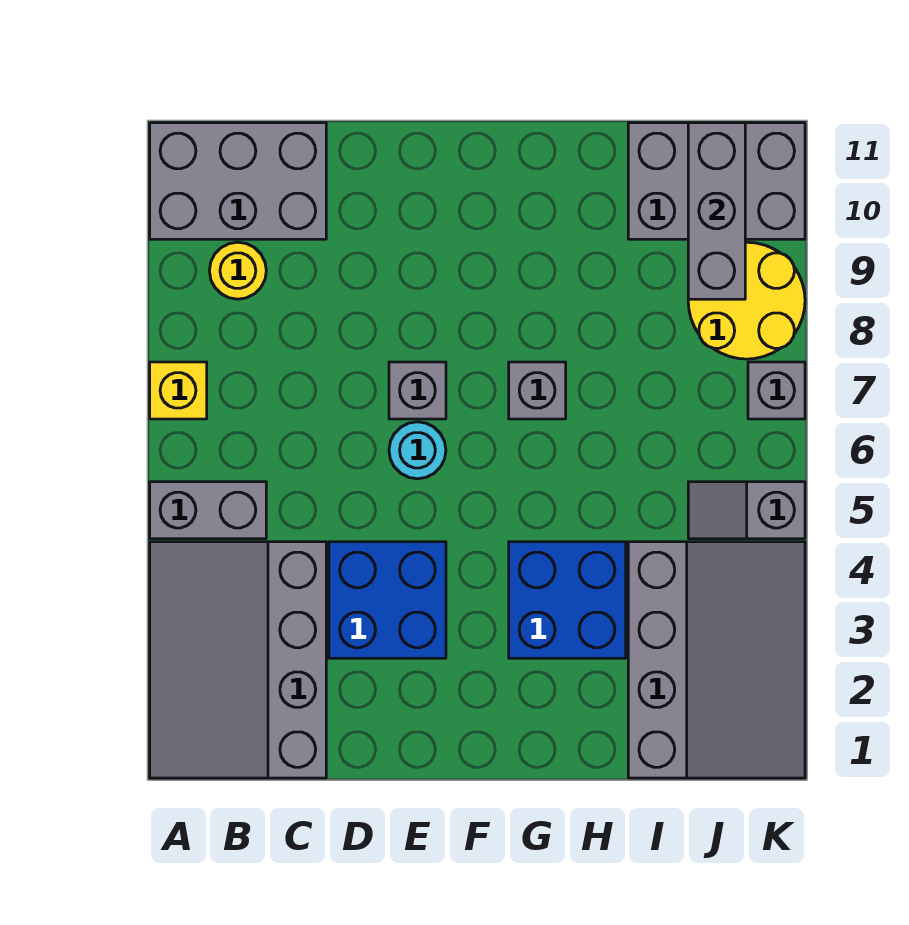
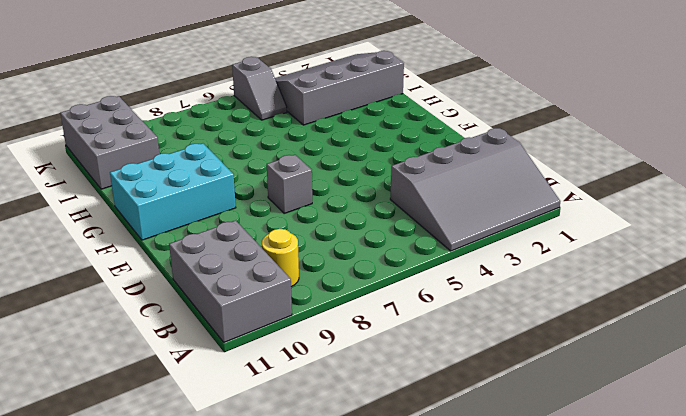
cyan brick F9:G11 level 1 -> none
none -> grey brick A5:B5 level 1
none -> yellow brick A7 level 1
none -> blue brick D3:E4 level 1

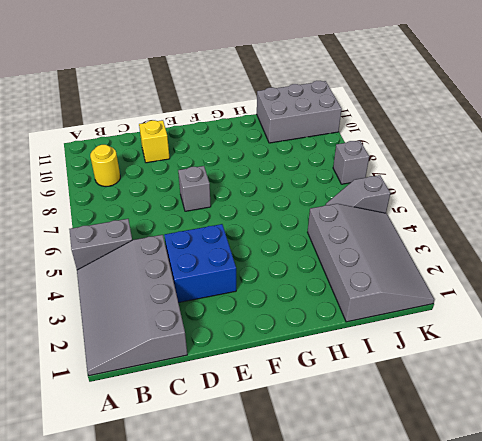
yellow brick D10 level 1 -> yellow brick A7 level 1
none -> grey brick A10:C11 level 1
none -> cyan round brick E6 level 1
none -> blue brick G3:H4 level 1

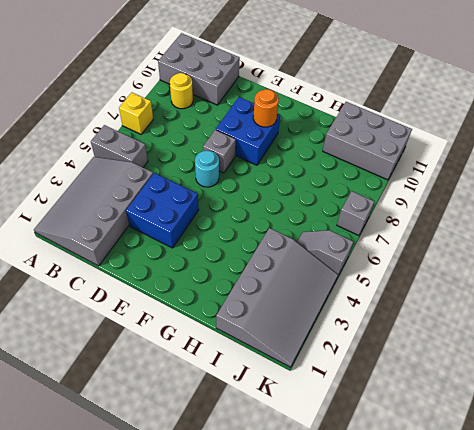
blue brick E8:F9 level 1 -> blue brick G3:H4 level 1
orange round brick F9 level 2 -> none
none -> grey brick G7 level 1
none -> yellow round brick J8:K9 level 1
none -> grey brick J9:J11 level 2

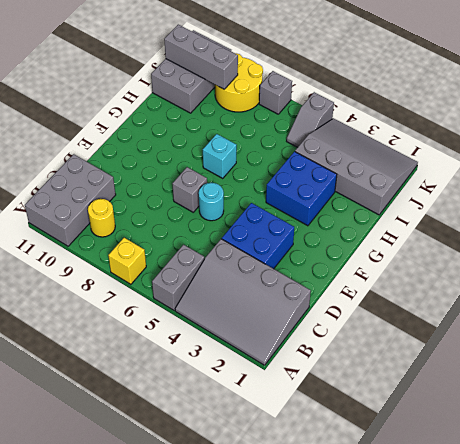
cyan brick G7 level 1 -> grey brick G7 level 1

